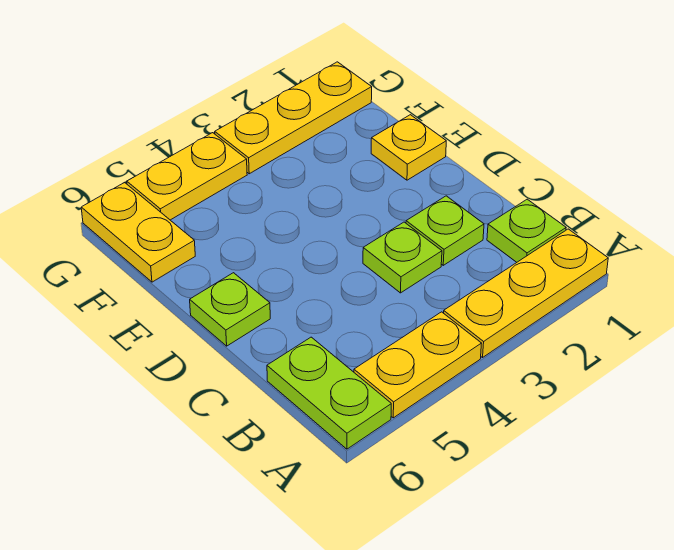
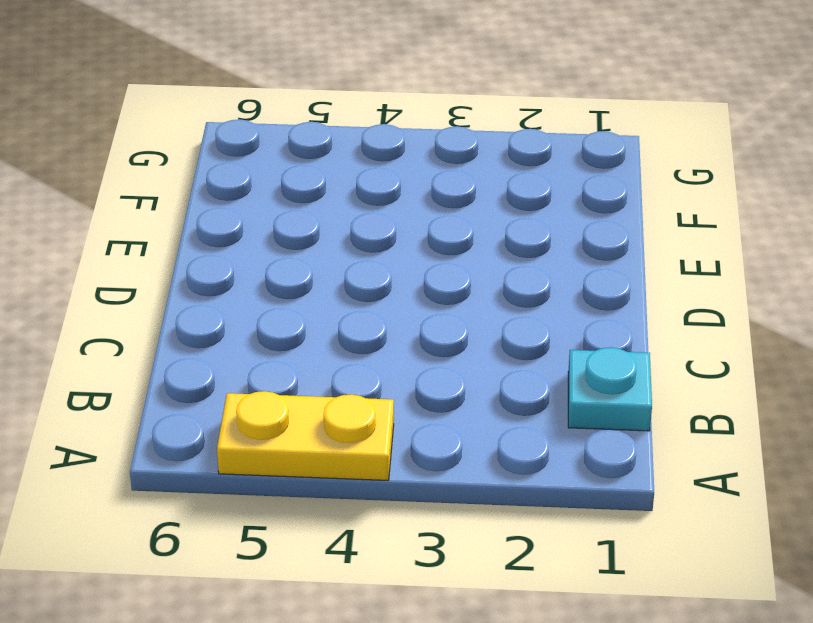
cyan plate B1 level 1 -> lime plate B1 level 1
none -> yellow plate A1:A3 level 1
none -> lime plate A6:B6 level 1

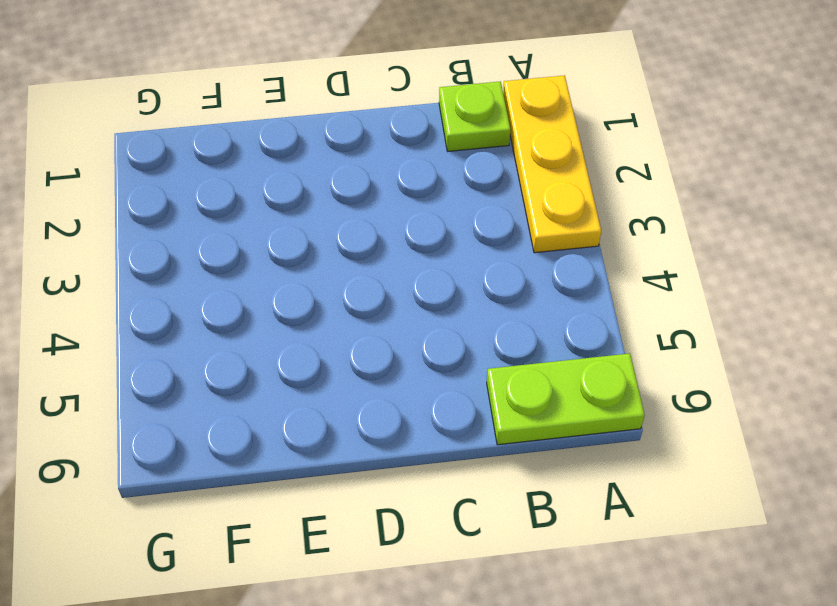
none -> yellow plate A4:A5 level 1
none -> lime plate C2 level 1

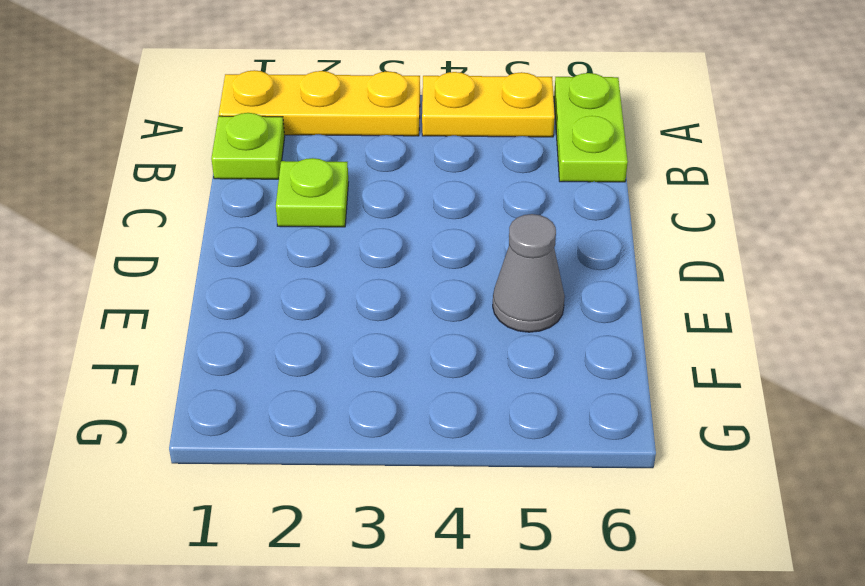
grey cone E5 level 1 -> none
none -> lime plate C3 level 1
none -> lime plate D6 level 1

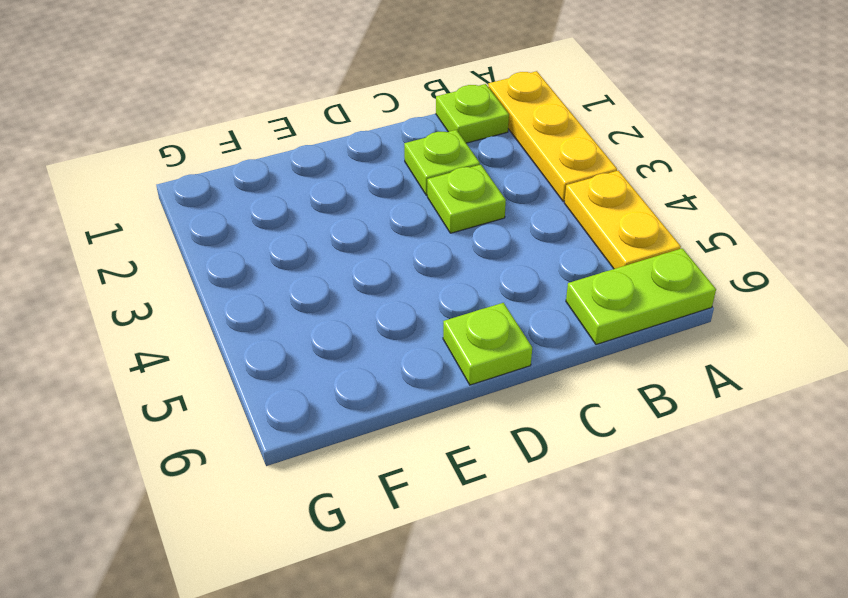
none -> yellow plate E1 level 1
none -> yellow plate F6:G6 level 1

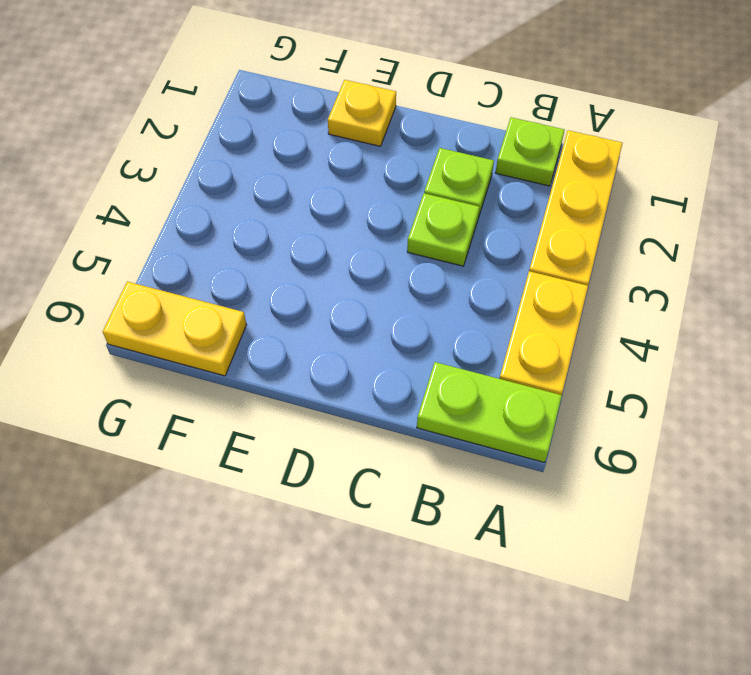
none -> lime plate D6 level 1
none -> yellow plate G1:G3 level 1

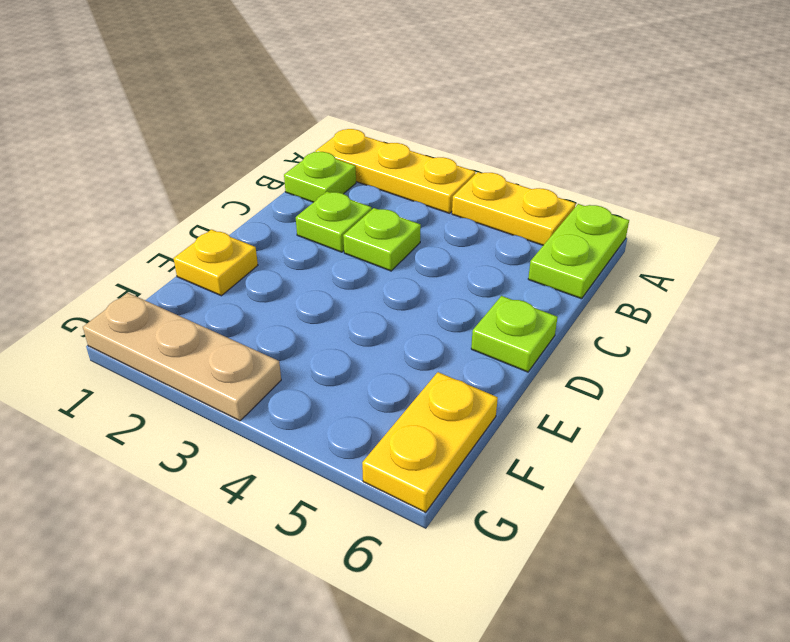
tan plate G1:G3 level 1 -> yellow plate G1:G3 level 1
none -> yellow plate G4:G5 level 1

